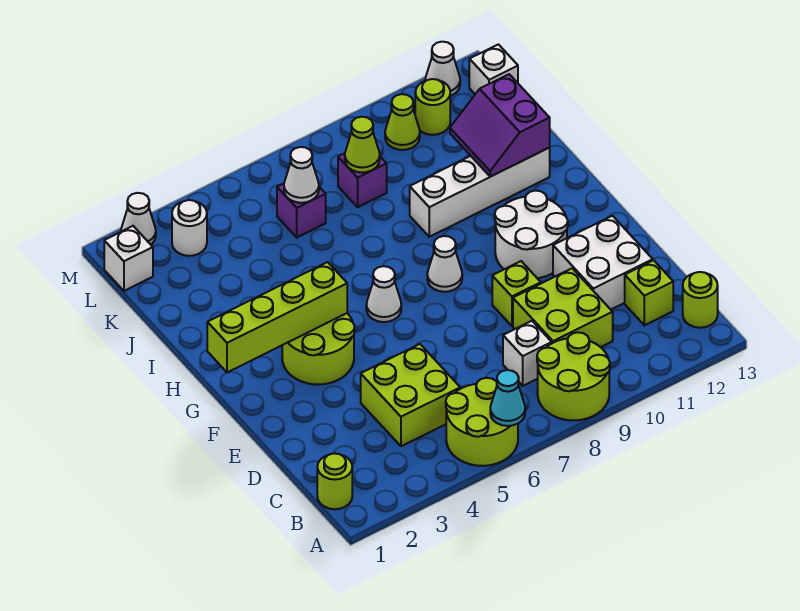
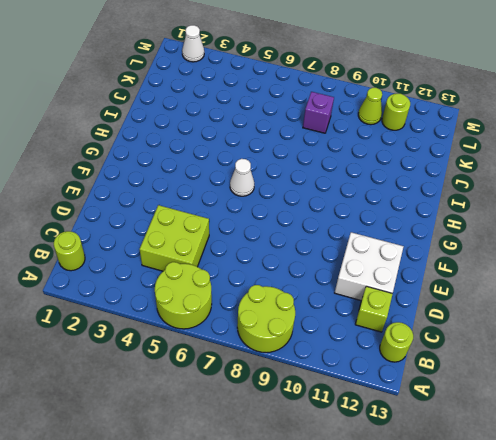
none -> white brick C8 level 1
none -> lime brick C9:D10 level 1
none -> lime brick E9 level 1

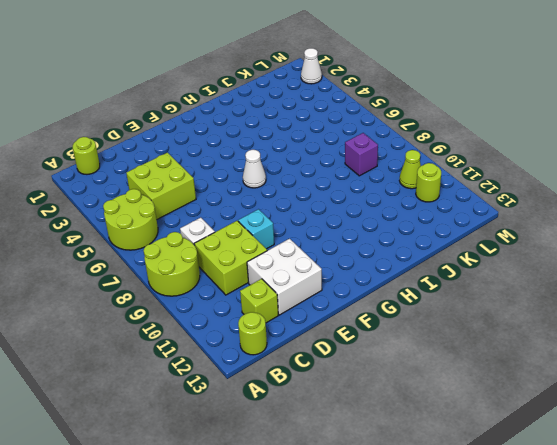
cyan brick E9 level 1 -> lime brick E9 level 1
none -> lime round brick F3:G4 level 1
none -> white round brick F10:G11 level 1
none -> white cone G8 level 1

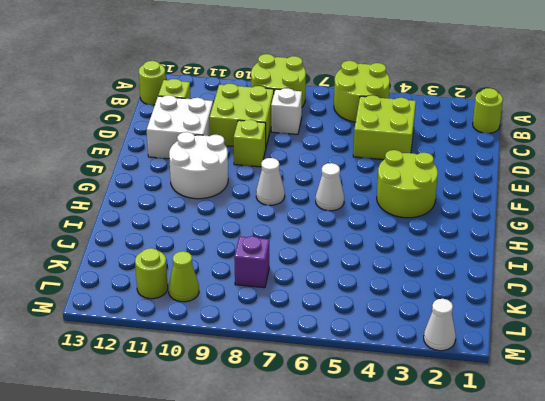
none -> white brick I9:I12 level 1
none -> purple brick K6 level 1
none -> white brick L1 level 1

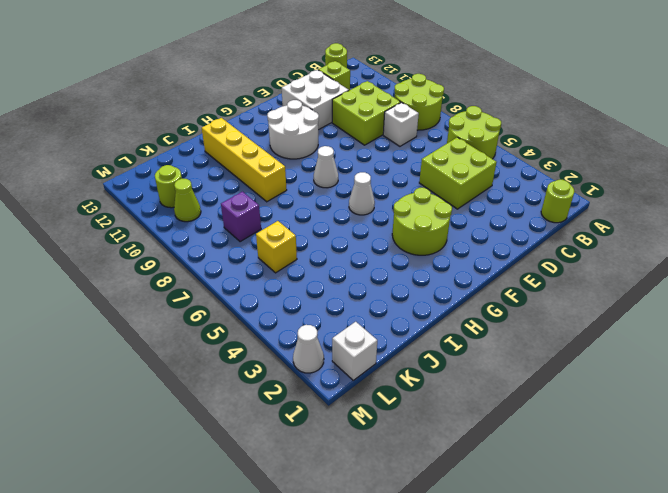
yellow brick I9:I12 level 1 -> white brick I9:I12 level 1
yellow brick K6 level 1 -> purple brick K6 level 1
none -> lime brick E9 level 1
none -> white round brick L3 level 1
none -> white brick L13 level 1

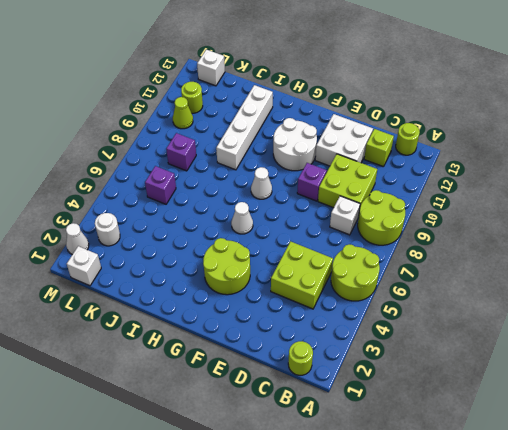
purple brick E9 level 1 -> lime brick E9 level 1
none -> white cone M12 level 1
none -> cyan cone A6 level 2
none -> lime brick G1:G4 level 2

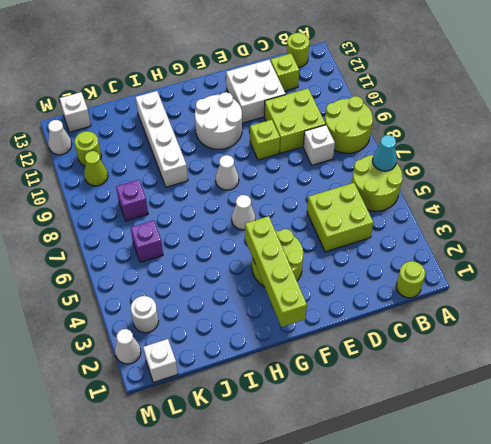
none -> purple slope I11:J12 level 2 top 12
none -> white cone K6 level 2
none -> lime cone K8 level 2

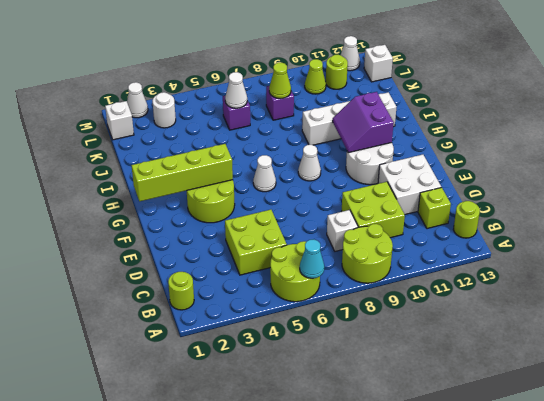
purple slope G10:H11 level 2 top 11 -> purple slope I11:J12 level 2 top 12
none -> lime brick E9 level 1

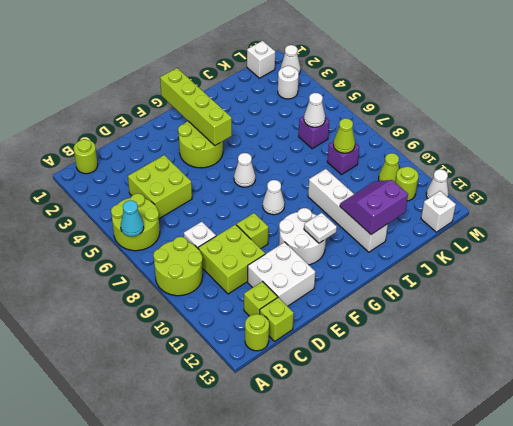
lime brick C13 level 1 -> none
white plate G11 level 2 -> none

